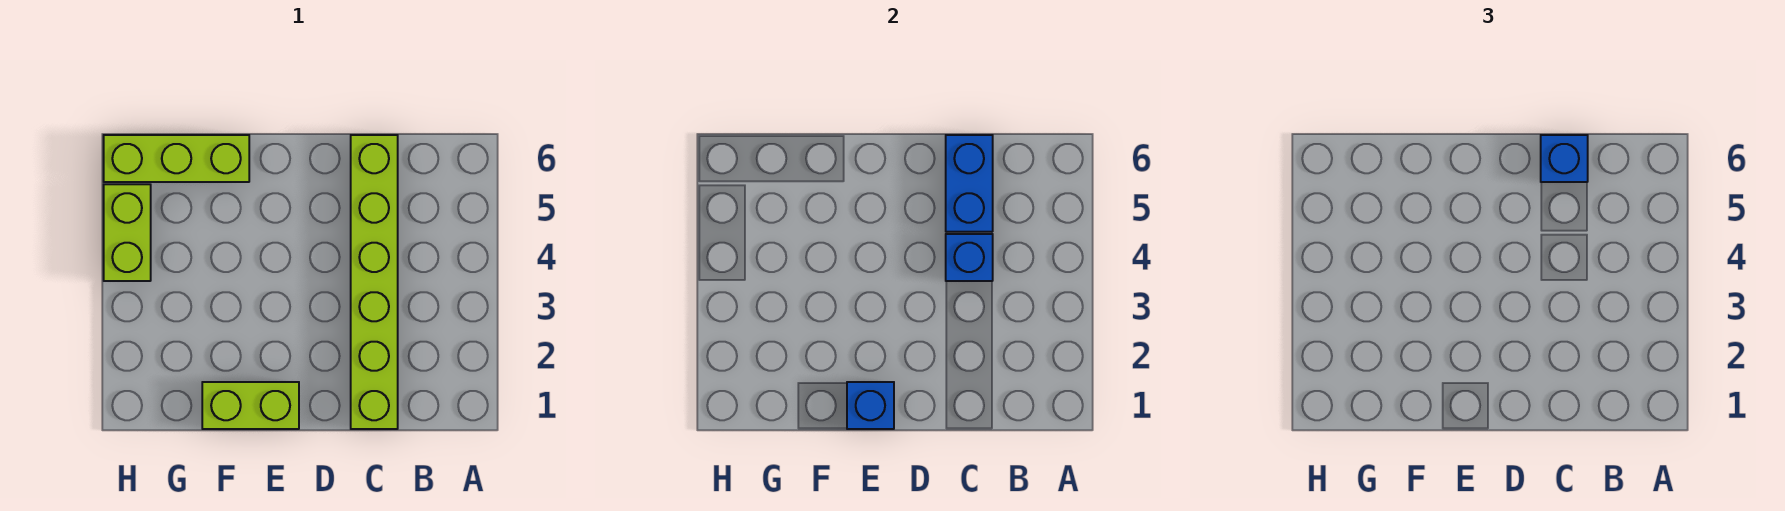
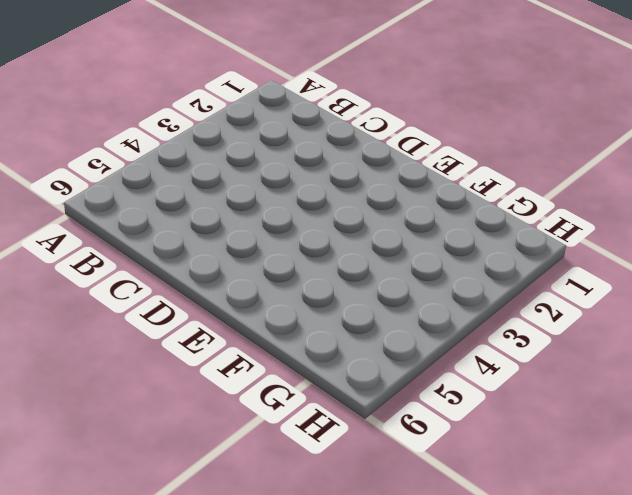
none -> lime brick C1:C6 level 1
none -> lime brick E1:F1 level 1

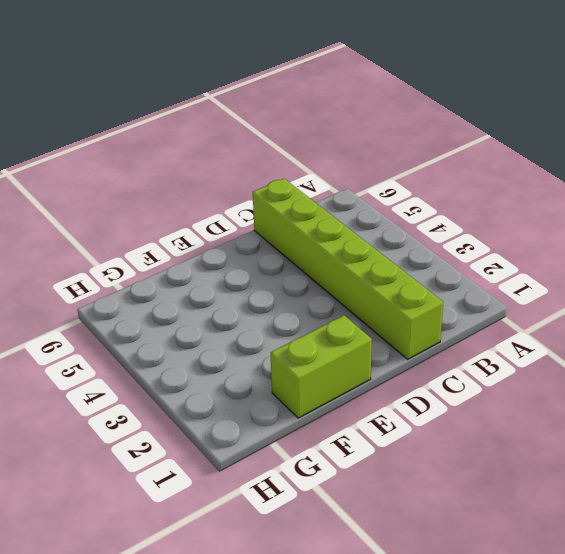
none -> lime brick F6:H6 level 1
none -> lime brick H4:H5 level 1

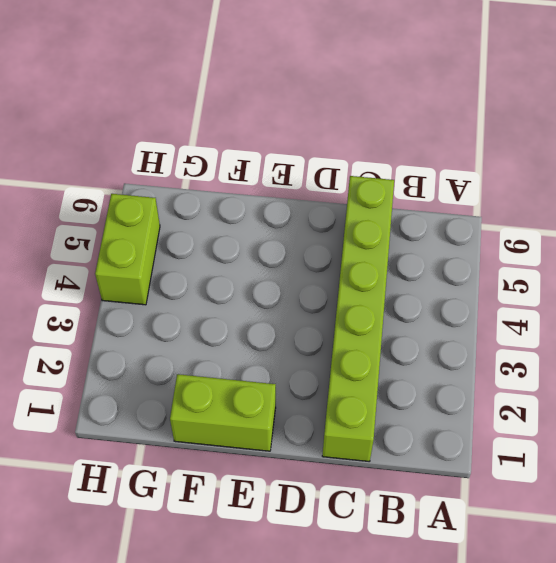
none -> lime brick F6:H6 level 1
none -> blue brick C4 level 2

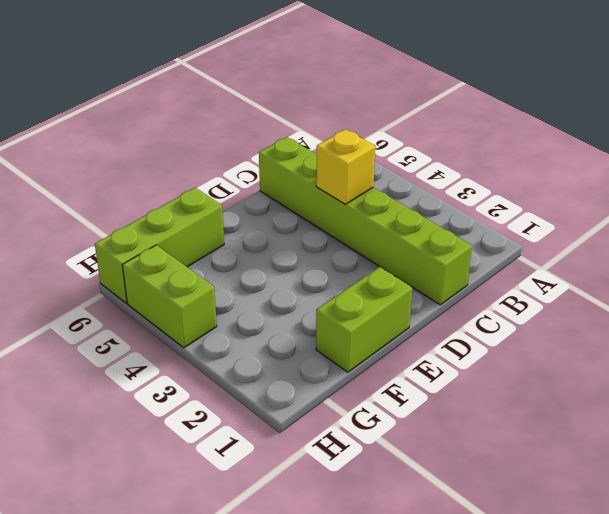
yellow brick C4 level 2 -> blue brick C4 level 2
none -> blue brick C5:C6 level 2
none -> blue brick E1 level 2

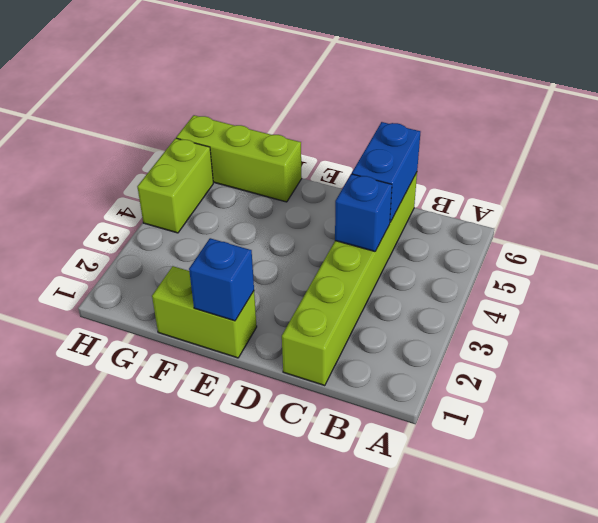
none -> blue brick C6 level 3

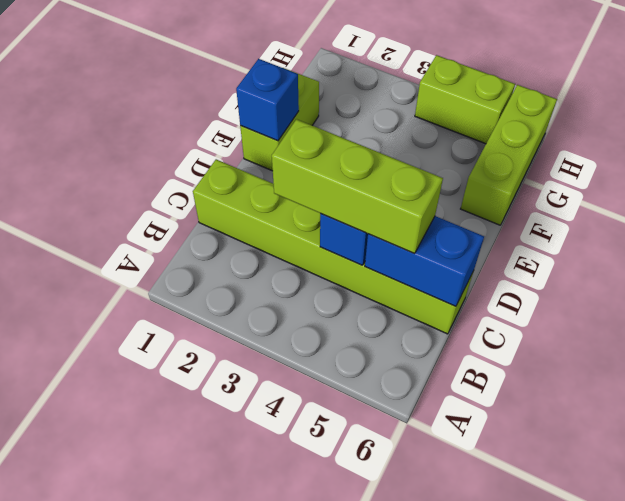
lime brick C3:C5 level 3 -> none
none -> blue brick C6 level 3

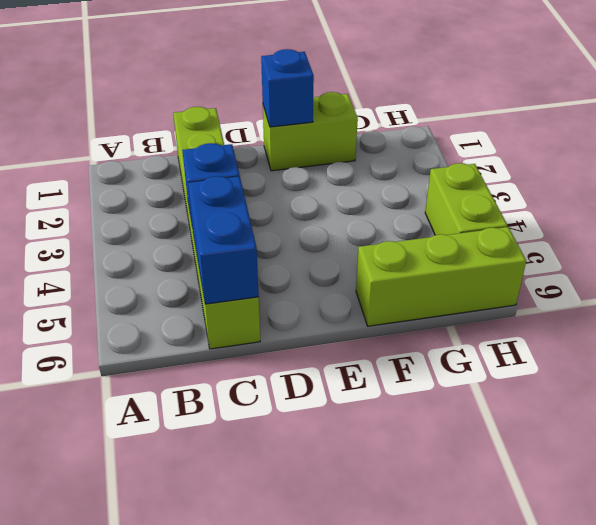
none -> blue brick C6 level 3

